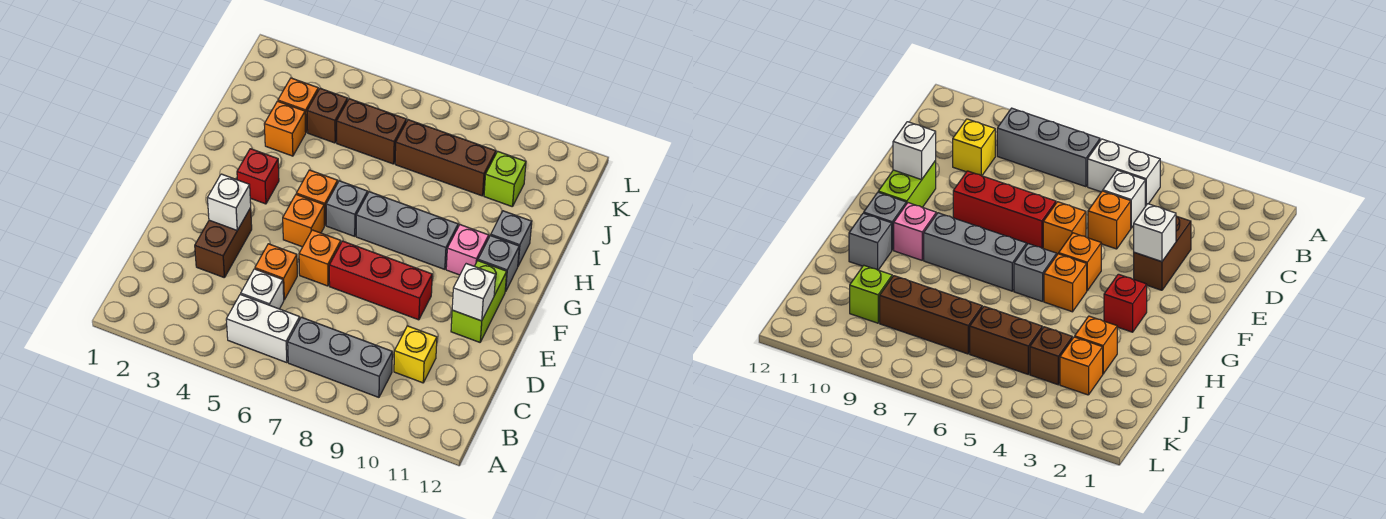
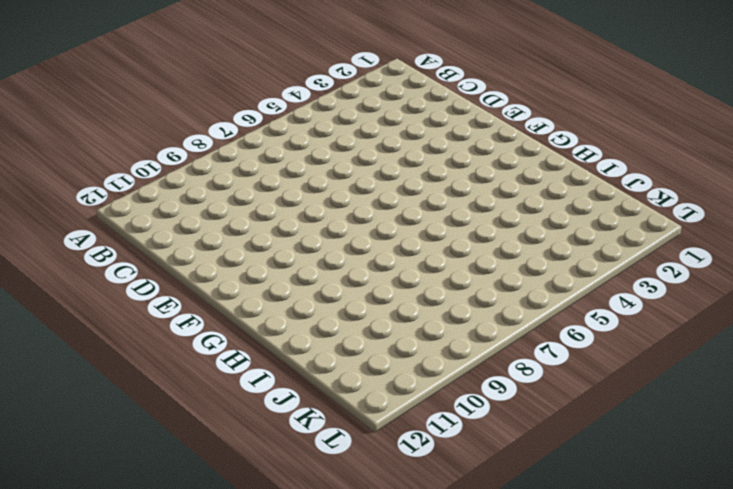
none -> white brick B5:B6 level 1
none -> grey brick B7:B9 level 1
none -> white brick C5 level 1

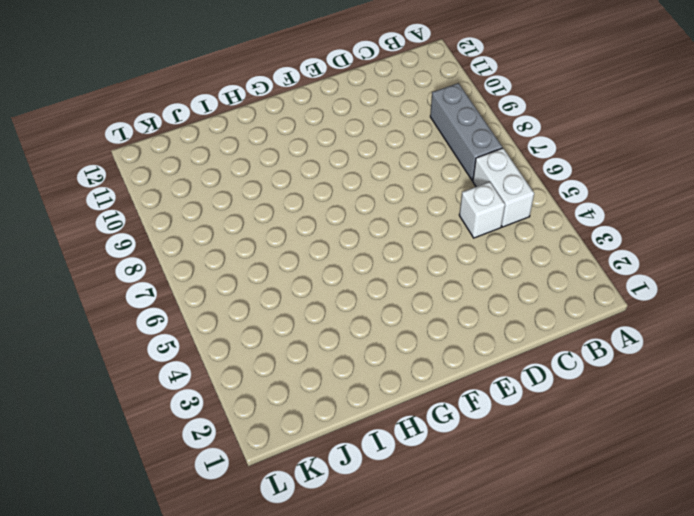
none -> yellow brick C10 level 1
none -> brown brick D3:E3 level 1
none -> orange brick D5 level 1

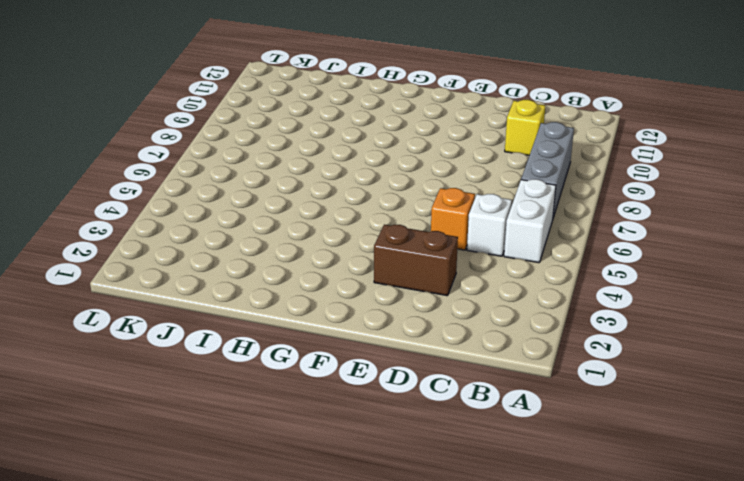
none -> orange brick E6 level 1
none -> red brick E7:E9 level 1
none -> lime brick E11:F11 level 1

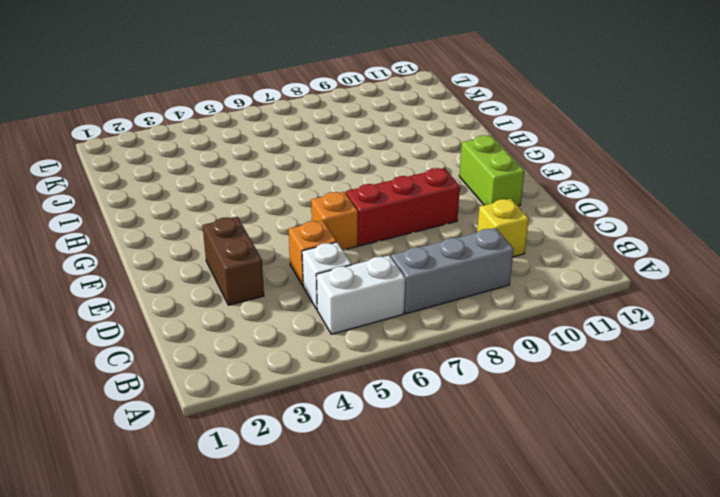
none -> orange brick F5 level 1
none -> red brick G3 level 1
none -> orange brick G5 level 1

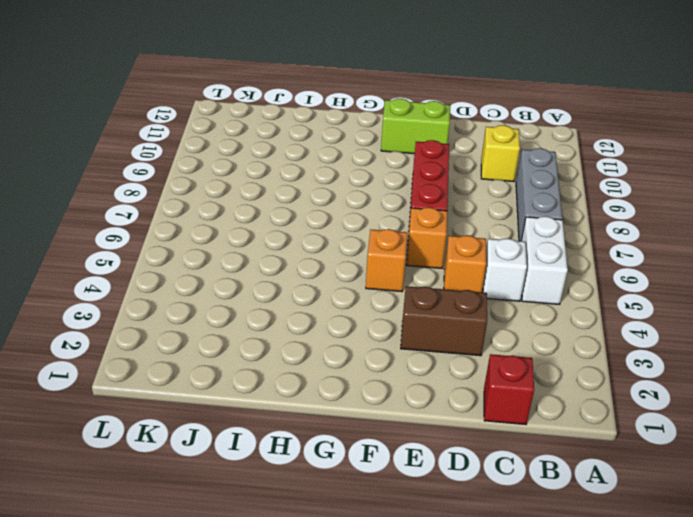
red brick C1 level 1 -> red brick G3 level 1
none -> orange brick G5 level 1
none -> grey brick G6 level 1
none -> grey brick G7:G9 level 1

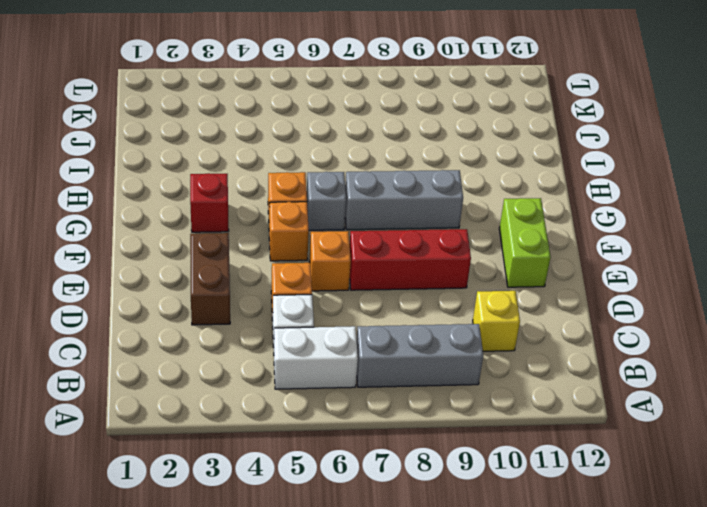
none -> pink brick G10 level 1
none -> grey brick G11 level 1
none -> grey brick H11 level 1

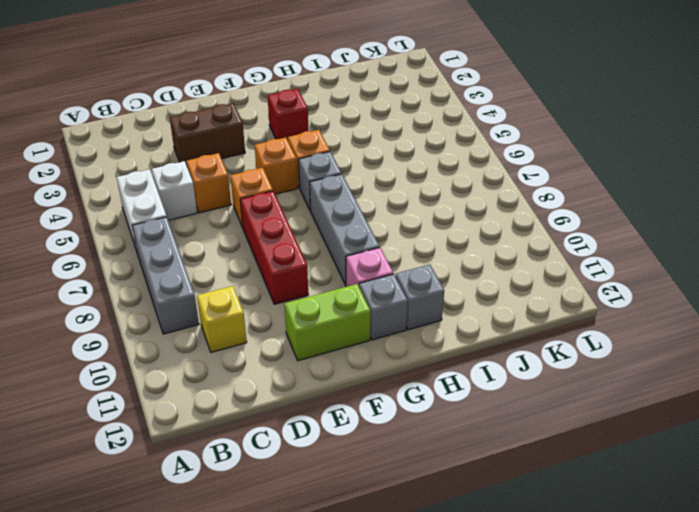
none -> orange brick I3 level 1
none -> orange brick J3 level 1
none -> brown brick J4 level 1

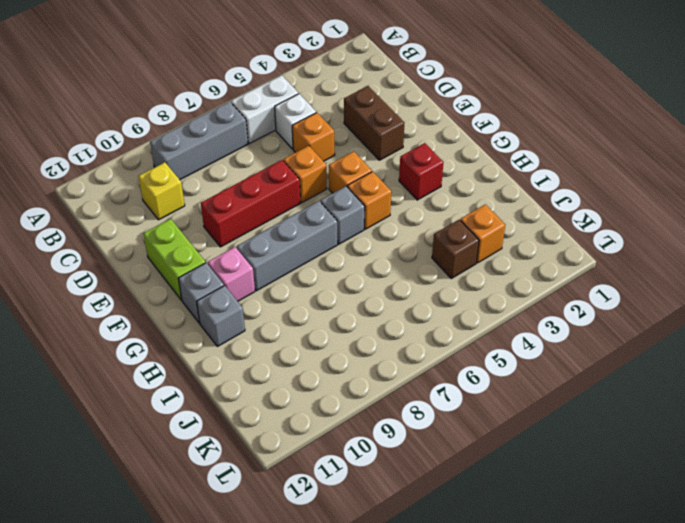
none -> orange brick I3 level 1
none -> brown brick J5:J6 level 1
none -> brown brick J7:J9 level 1

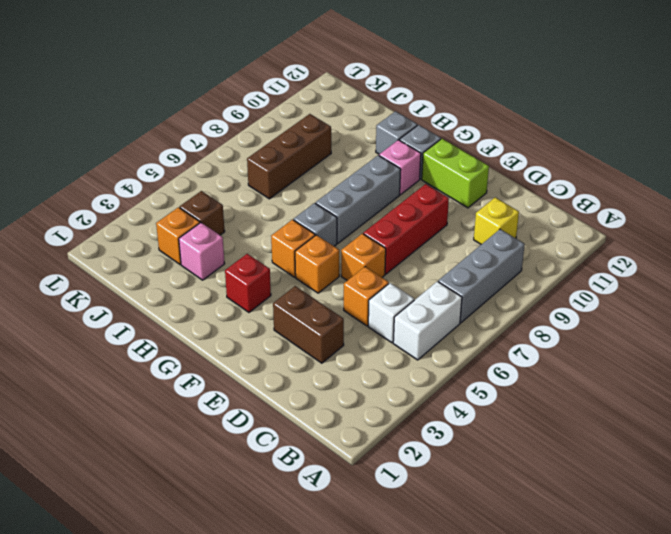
pink brick I3 level 1 -> orange brick I3 level 1
none -> brown brick J5:J6 level 1
none -> lime brick J10 level 1
none -> white brick E3 level 2

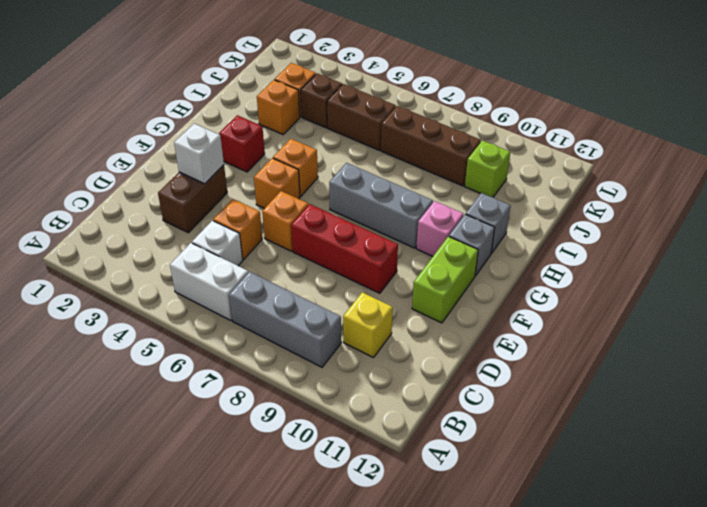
none -> grey brick G6 level 1
none -> white brick E11 level 2

